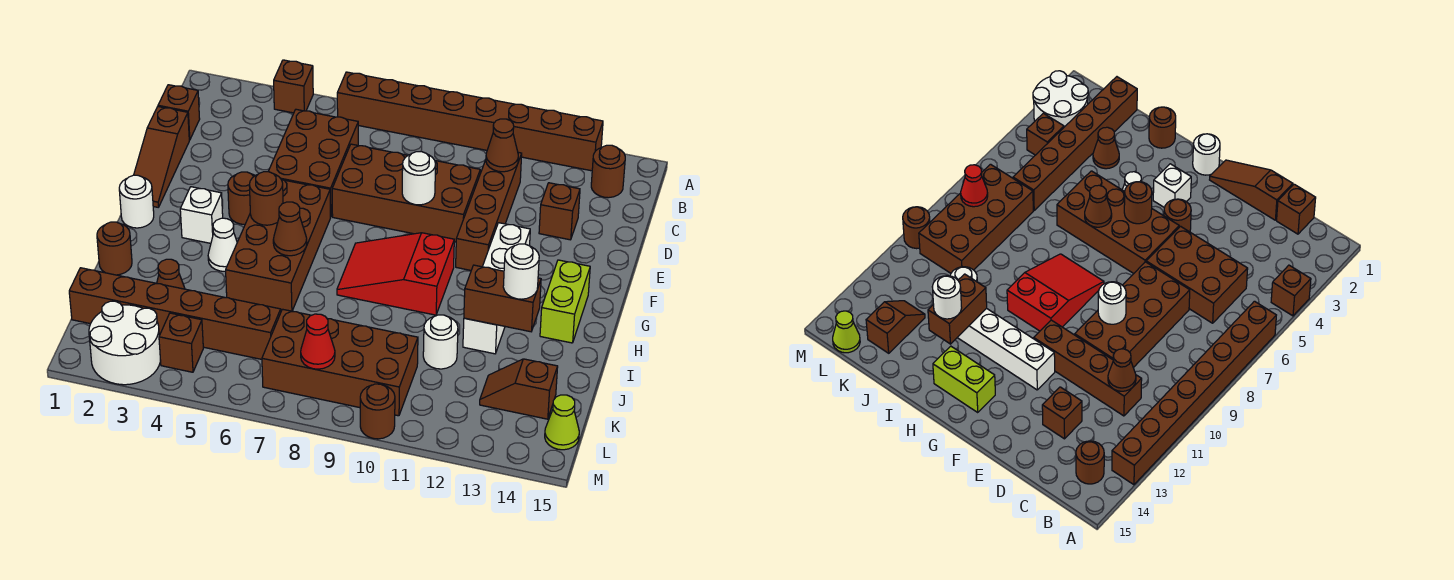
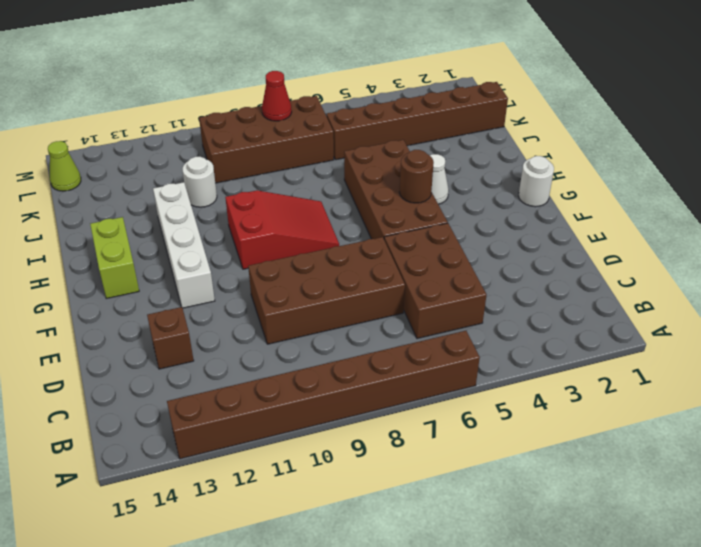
none -> brown brick A4 level 1
none -> brown round brick B14 level 1
none -> brown brick C1 level 1
none -> brown brick C11:F11 level 1

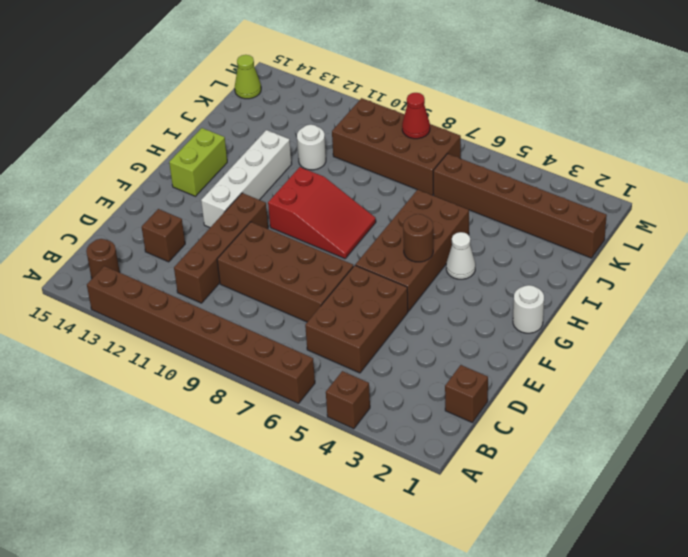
none -> brown slope D1:F1 level 1 top D
none -> brown round brick F4 level 1
none -> white brick G3 level 1
none -> brown round brick I1 level 1

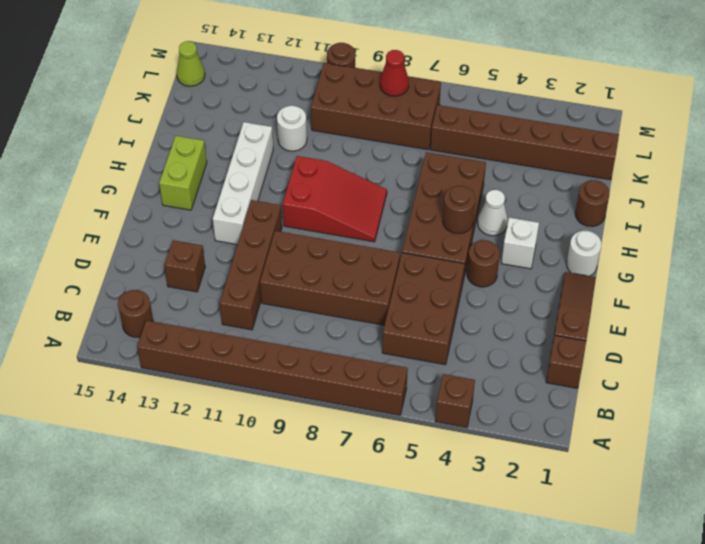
none -> brown cone J3 level 1
none -> brown slope K13:K14 level 1 top 14
none -> white round brick L2:M3 level 1
none -> brown brick L4 level 1

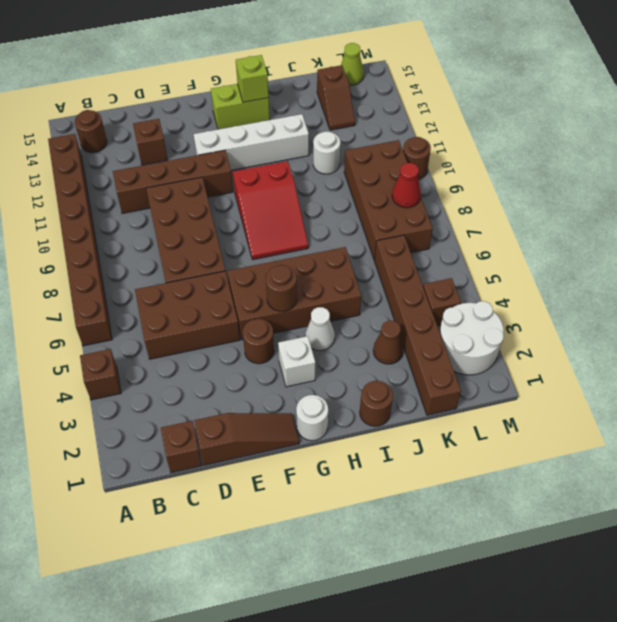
lime brick H14 level 2 -> none
none -> brown cone C11 level 2
none -> white round brick E9 level 2
none -> brown cone H6 level 2
none -> brown brick I12:I13 level 2

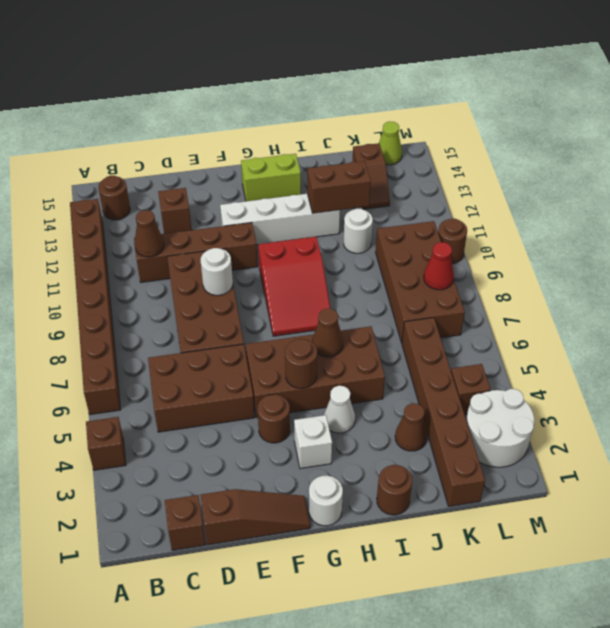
brown brick I12:J12 level 2 -> brown brick I12:I13 level 2
none -> white round brick I13 level 3

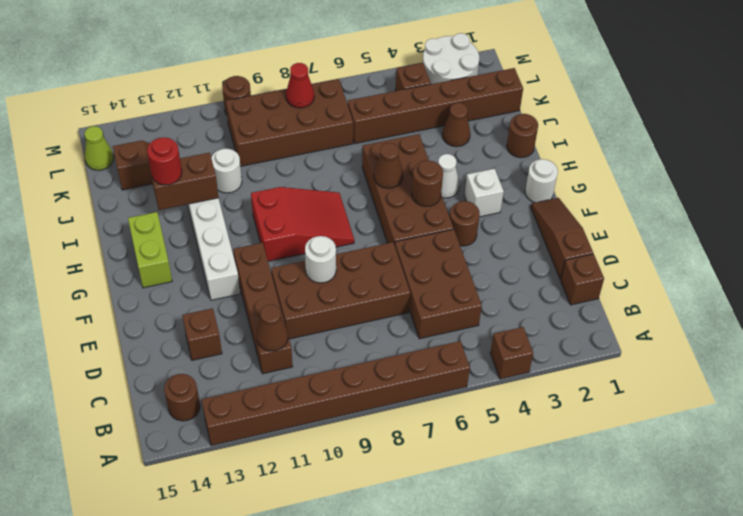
red round brick I13 level 3 -> white round brick I13 level 3

